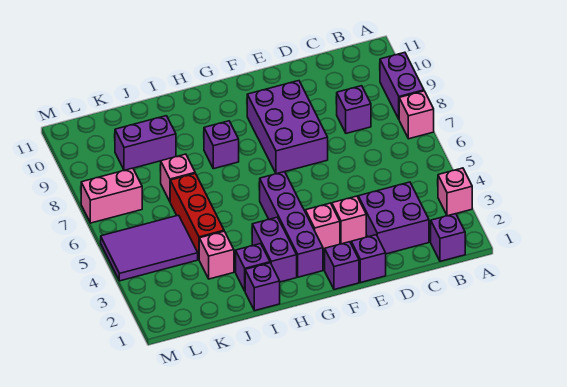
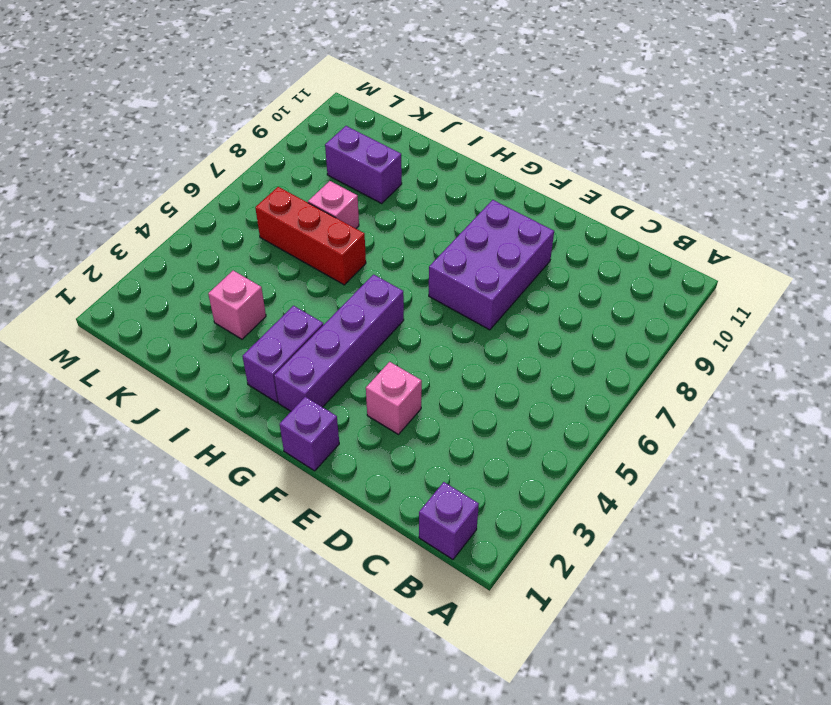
red brick I6:K6 level 1 -> red brick J4:J6 level 1
none -> pink brick A3 level 1
none -> pink brick A7 level 1
none -> purple brick A8:A9 level 1

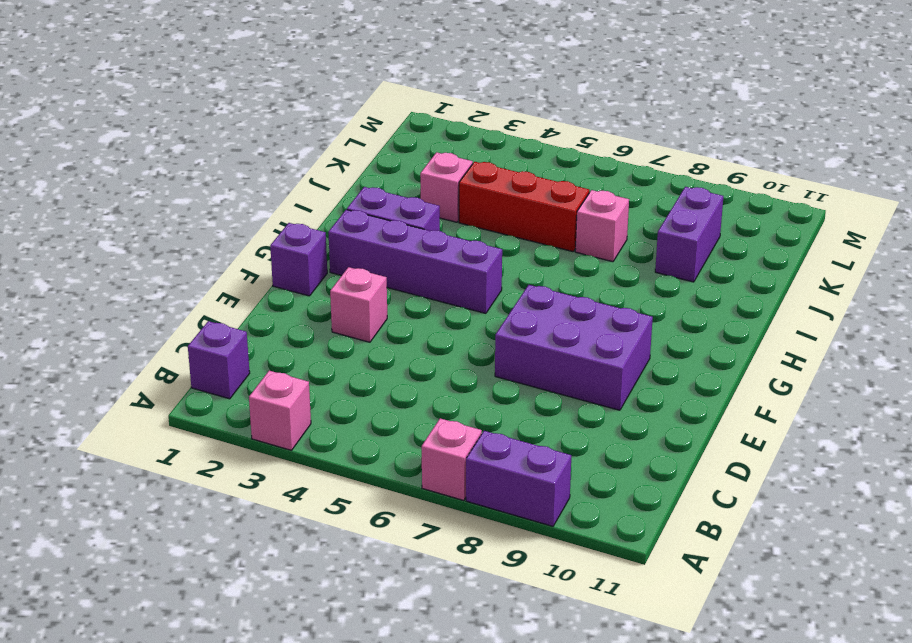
none -> purple brick C2:D3 level 1
none -> purple brick C8 level 1
none -> purple brick E1 level 1

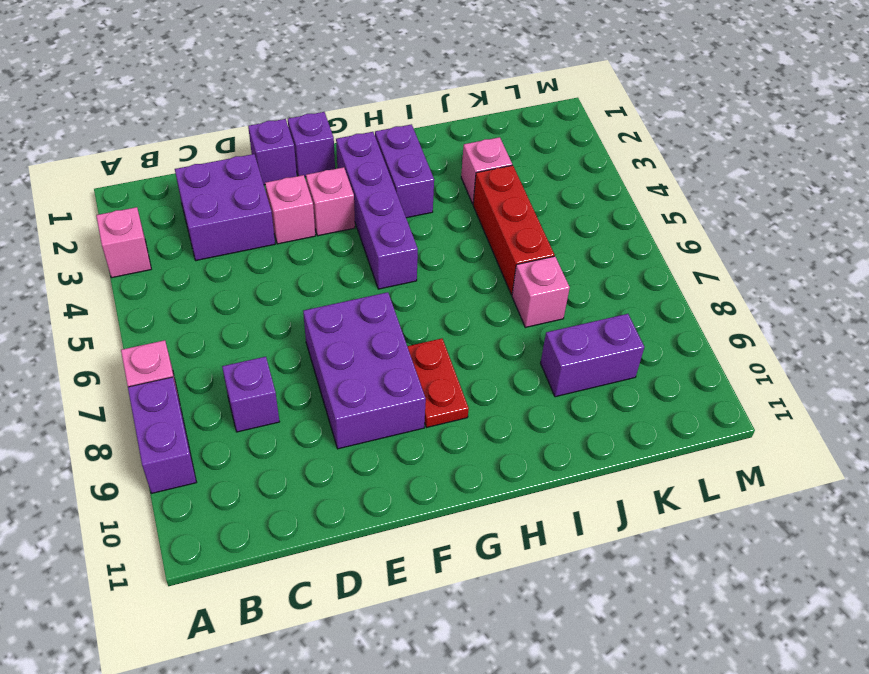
red plate G8:G9 level 1 -> none
none -> purple brick B1 level 1
none -> purple brick H8 level 1
none -> purple brick I1 level 1

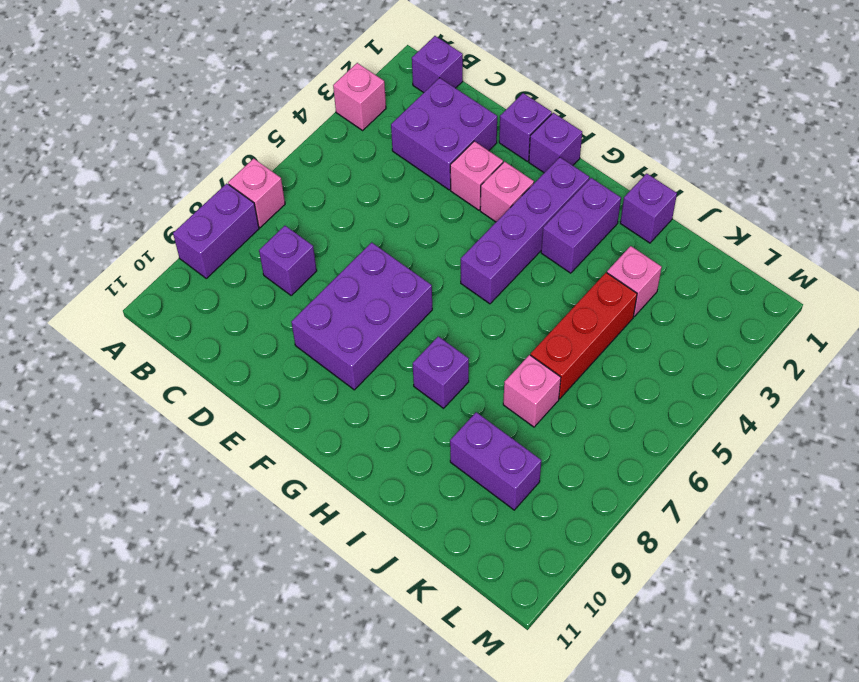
none -> purple brick I2 level 1
none -> purple tile K4:M5 level 1
none -> pink brick L7:M7 level 1

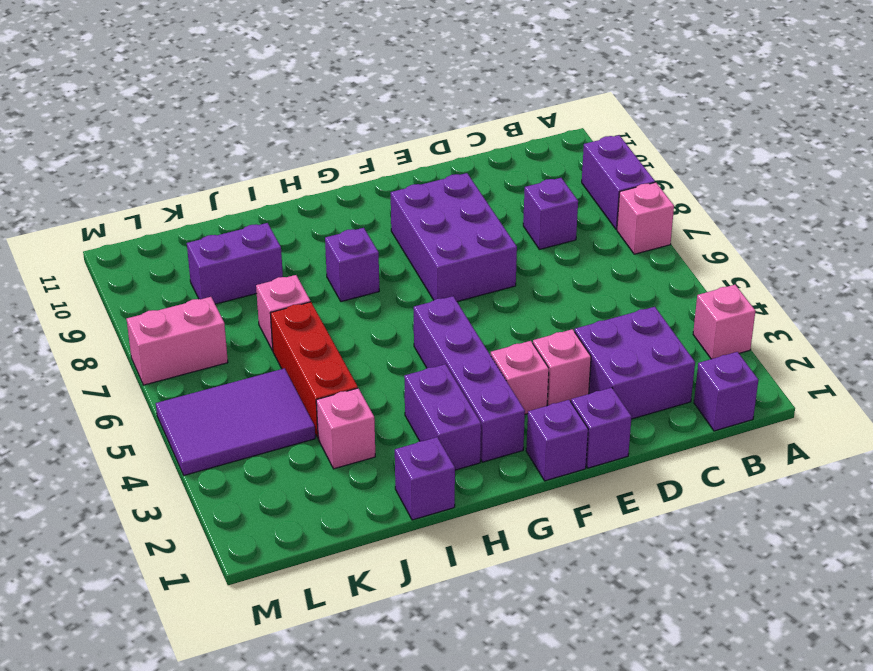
none -> purple brick I2 level 1

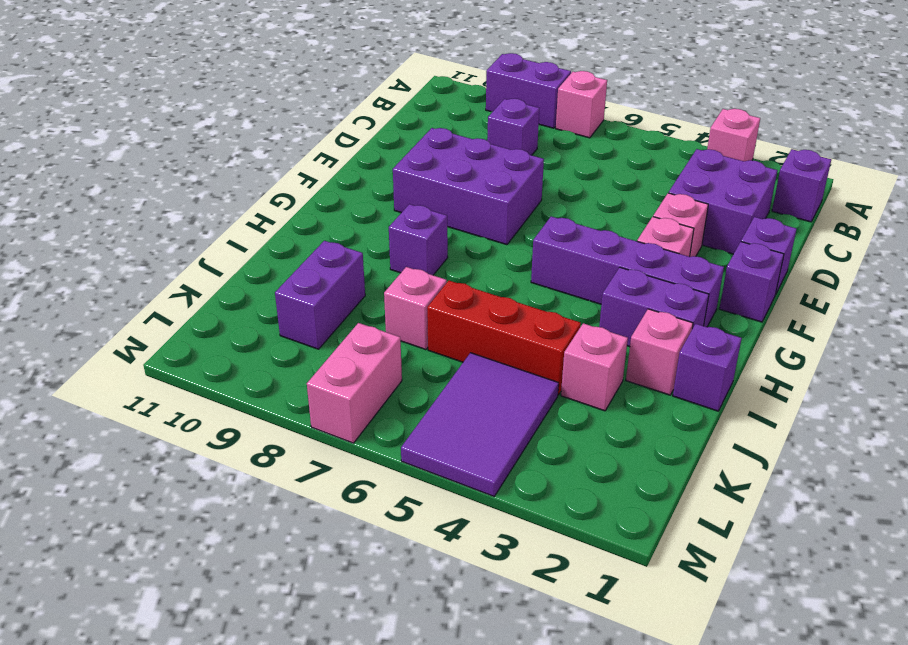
pink brick I2 level 1 -> purple brick I2 level 1

